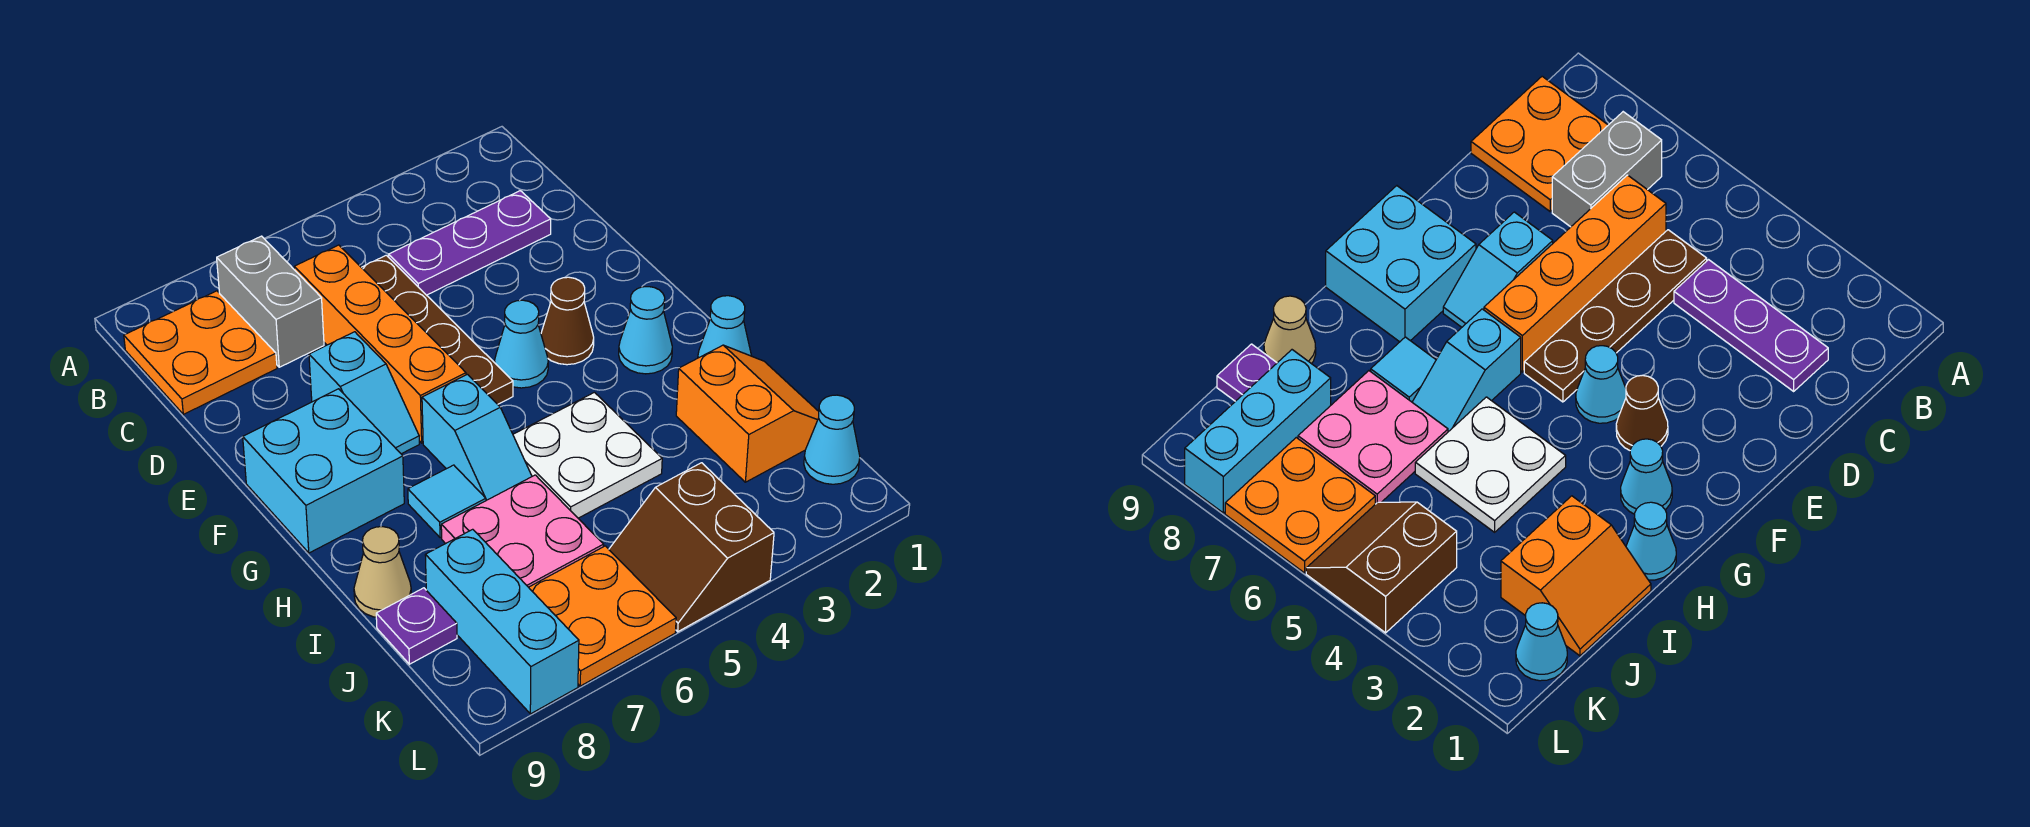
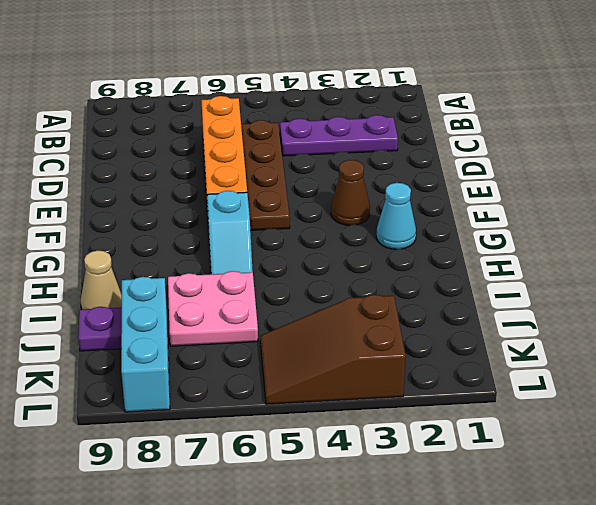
brown slope K3:L5 level 1 top 3 -> brown slope K4:L5 level 1 top 4
none -> grey brick B7:C7 level 1
none -> orange plate B8:C9 level 1
none -> cyan slope E7:F7 level 1 top E

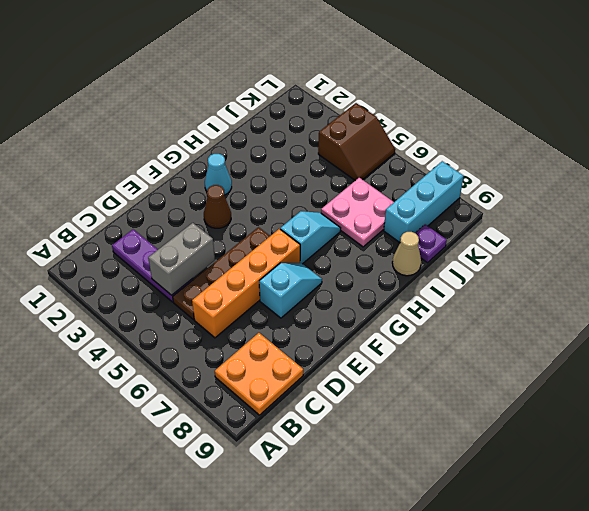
grey brick C4:D4 level 2 -> grey brick B7:C7 level 1
none -> cyan cone F4 level 1
none -> cyan brick F8:G9 level 1
none -> cyan cone H1 level 1

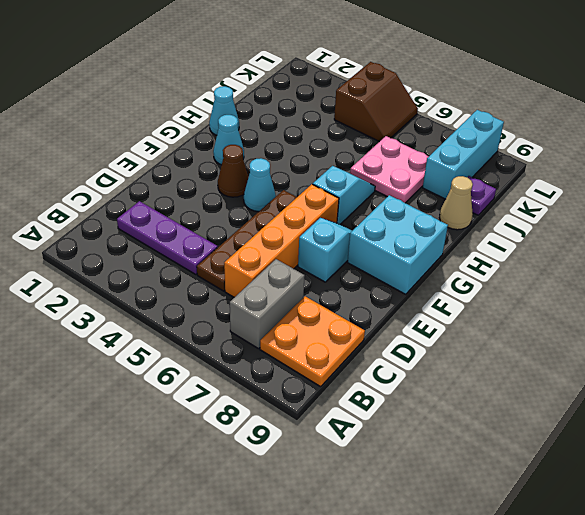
none -> white plate H4:I5 level 1
none -> cyan tile H7 level 1
none -> orange slope I1:J2 level 1 top 2

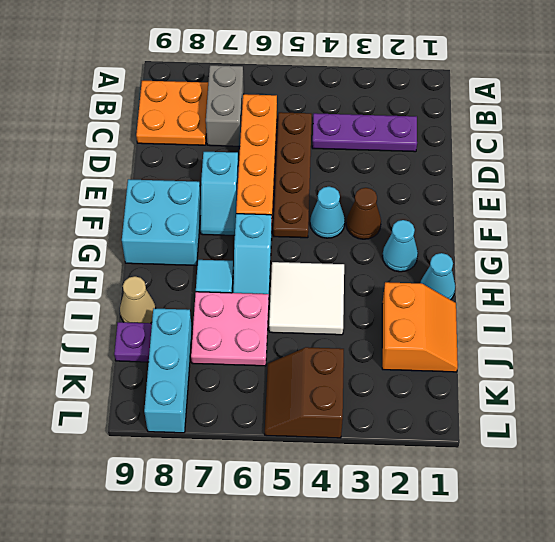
white tile H4:I5 level 1 -> white plate H4:I5 level 1
none -> cyan cone K1 level 1
none -> orange plate K6:L7 level 1

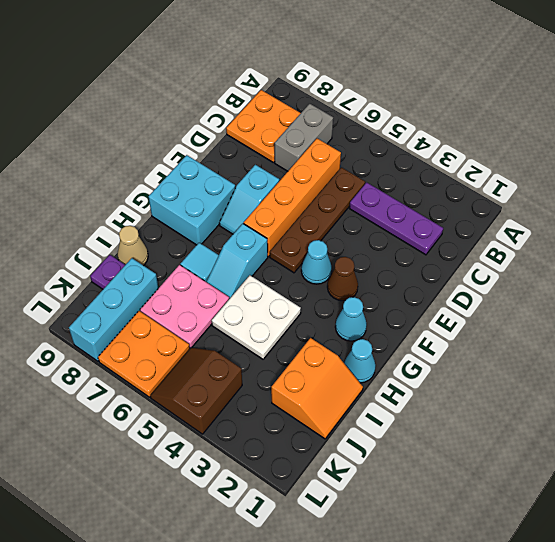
none -> cyan cone K1 level 1

